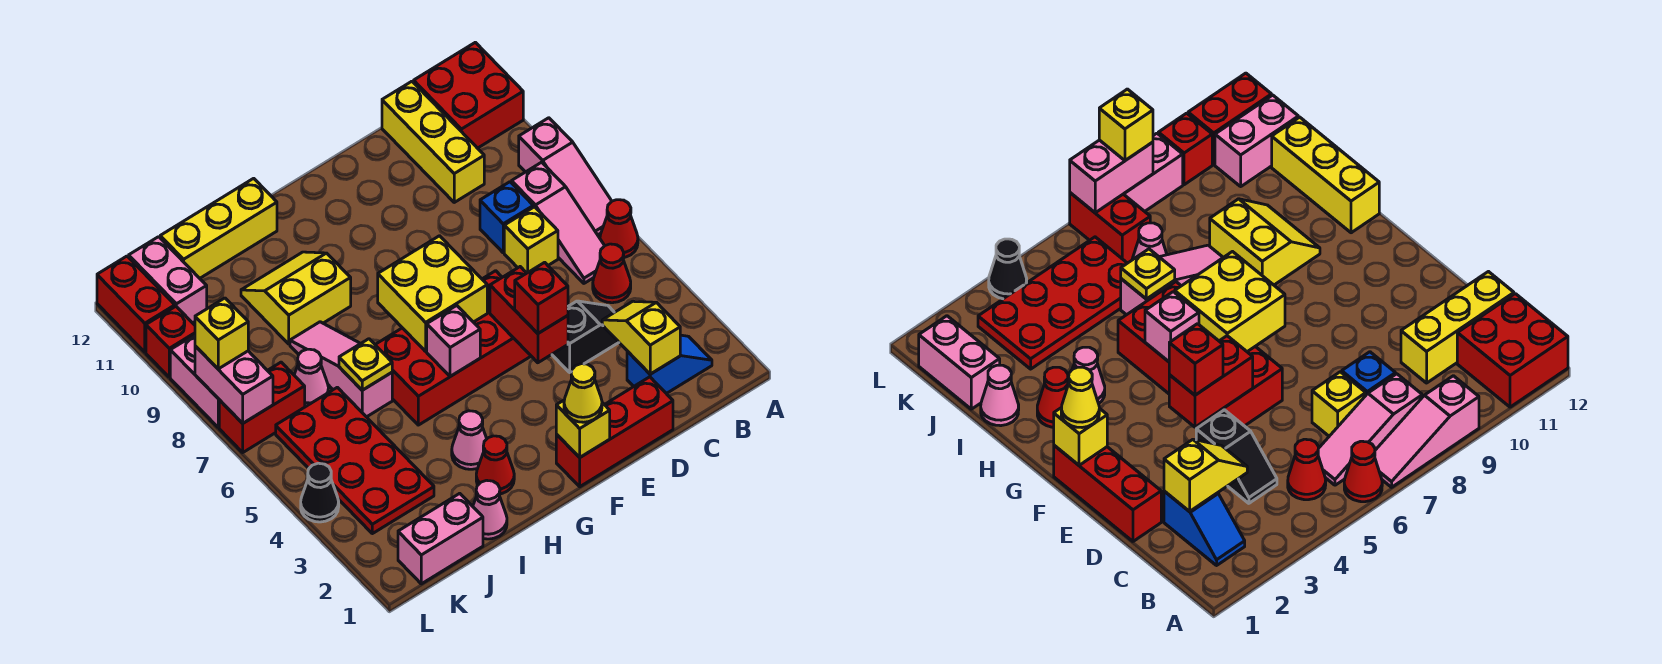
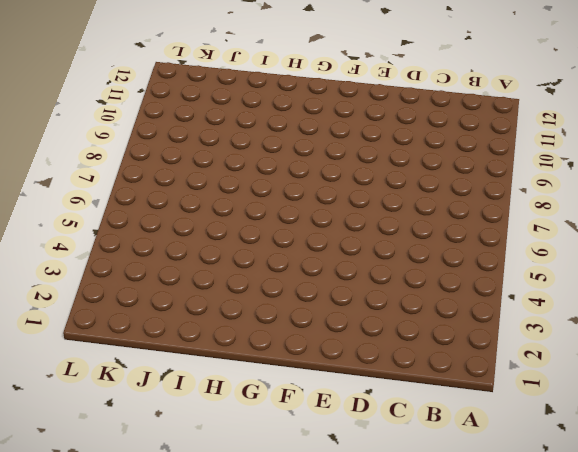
none -> red cone A6 level 1
none -> pink slope A7:A9 level 1 top 9
none -> red brick A11:B12 level 1
none -> blue slope B2:C2 level 1 top C

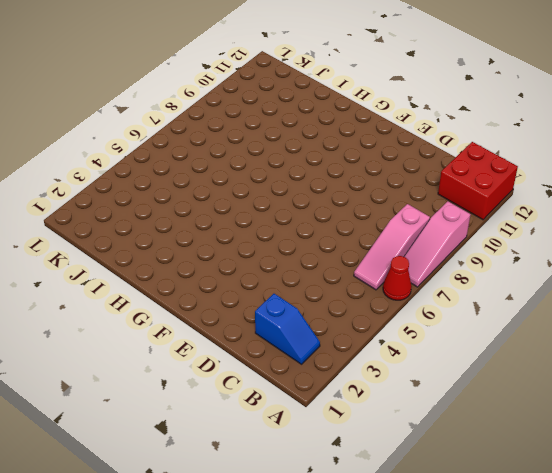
none -> red cone B5 level 1
none -> black slope C4:D4 level 1 top D
none -> yellow brick C7 level 1
none -> blue brick C8 level 1

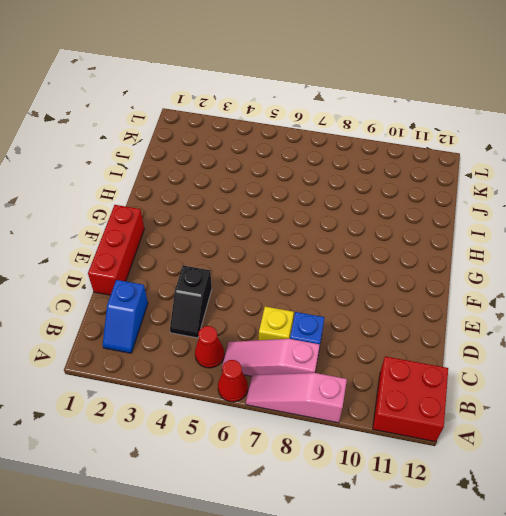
none -> yellow brick C10:C12 level 1
none -> red brick E5:H6 level 1
none -> red cone H2 level 1
none -> pink cone H3 level 1

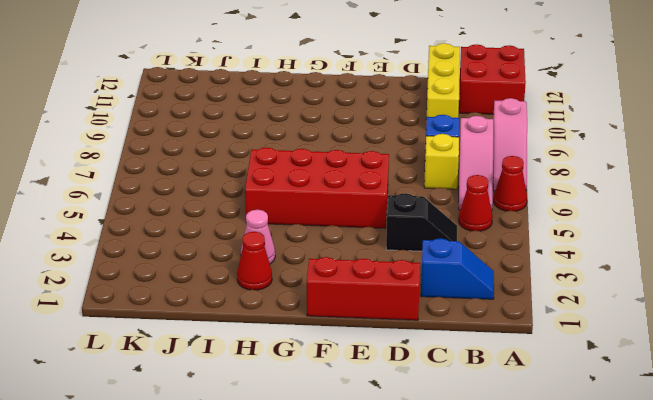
none -> yellow slope H9:I10 level 1 top 9
none -> yellow brick H12:J12 level 1
none -> pink cone I1 level 1
none -> pink slope I6:I8 level 1 top 6

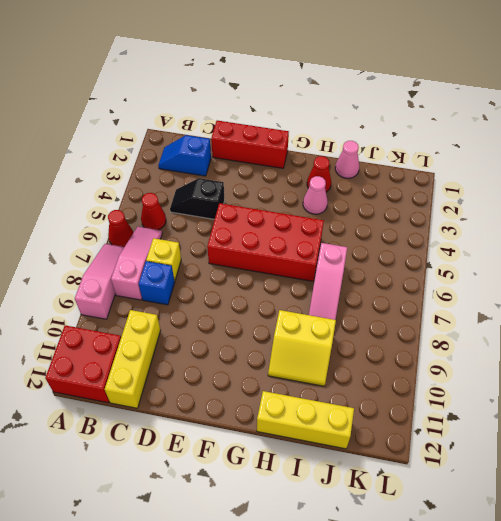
none -> pink brick J1:K1 level 1
none -> red plate J3:K6 level 1
none -> pink cone J7 level 1
none -> red brick K7:L7 level 1

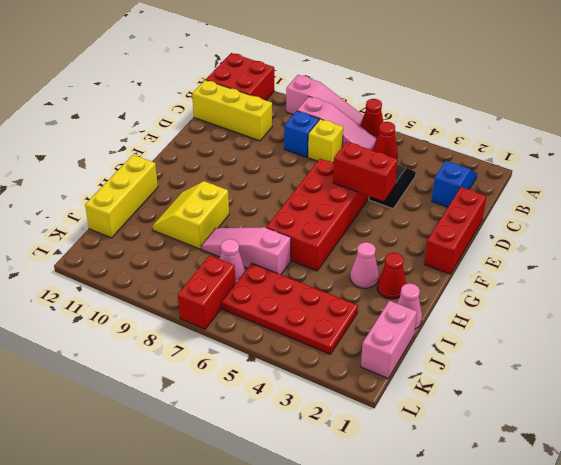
none -> pink brick K11:K12 level 1
none -> black cone L4 level 1
none -> pink brick L8:L9 level 1
none -> red brick L10 level 1

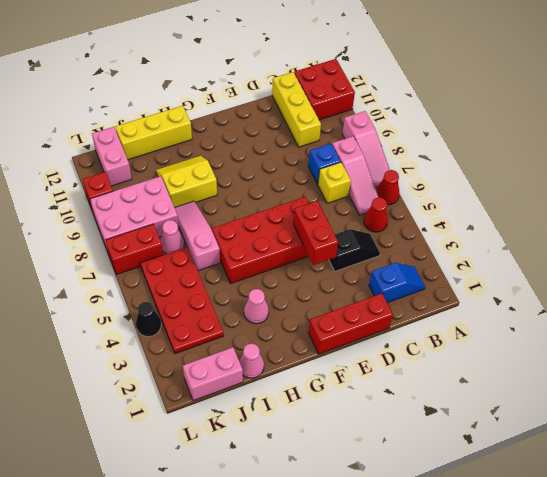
pink brick J8:L9 level 1 -> pink brick L8:L9 level 1
none -> red cone H2 level 1
none -> red brick L11:L12 level 1
none -> yellow slope C2:C3 level 2 top 2
none -> yellow brick F1 level 2

